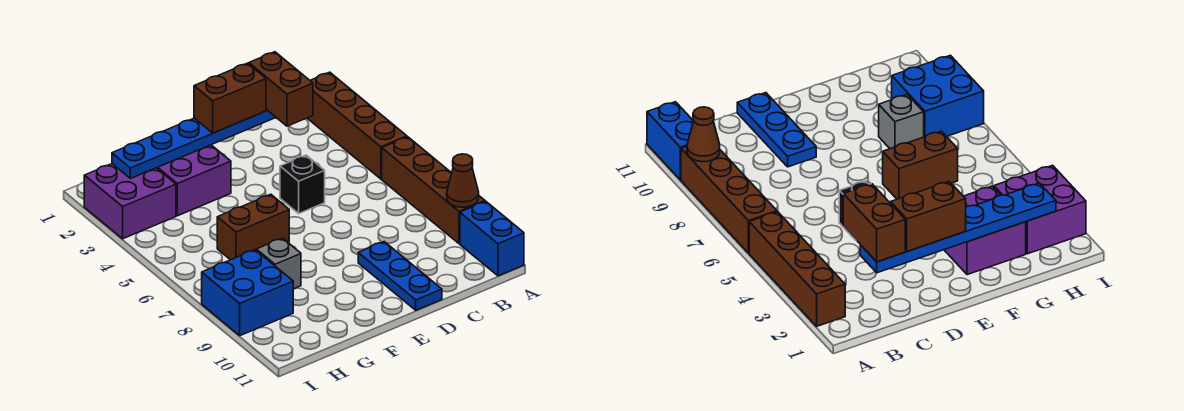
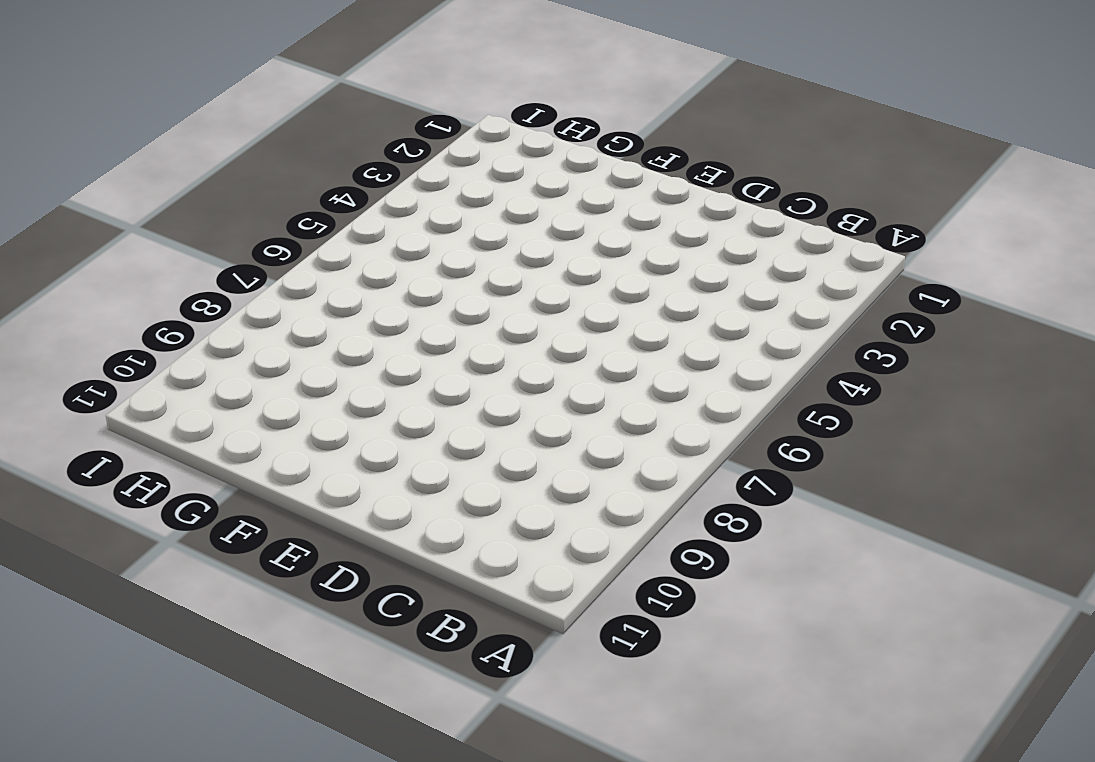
none -> brown brick A2:A5 level 1
none -> brown brick A6:A9 level 1
none -> blue brick A10:A11 level 1

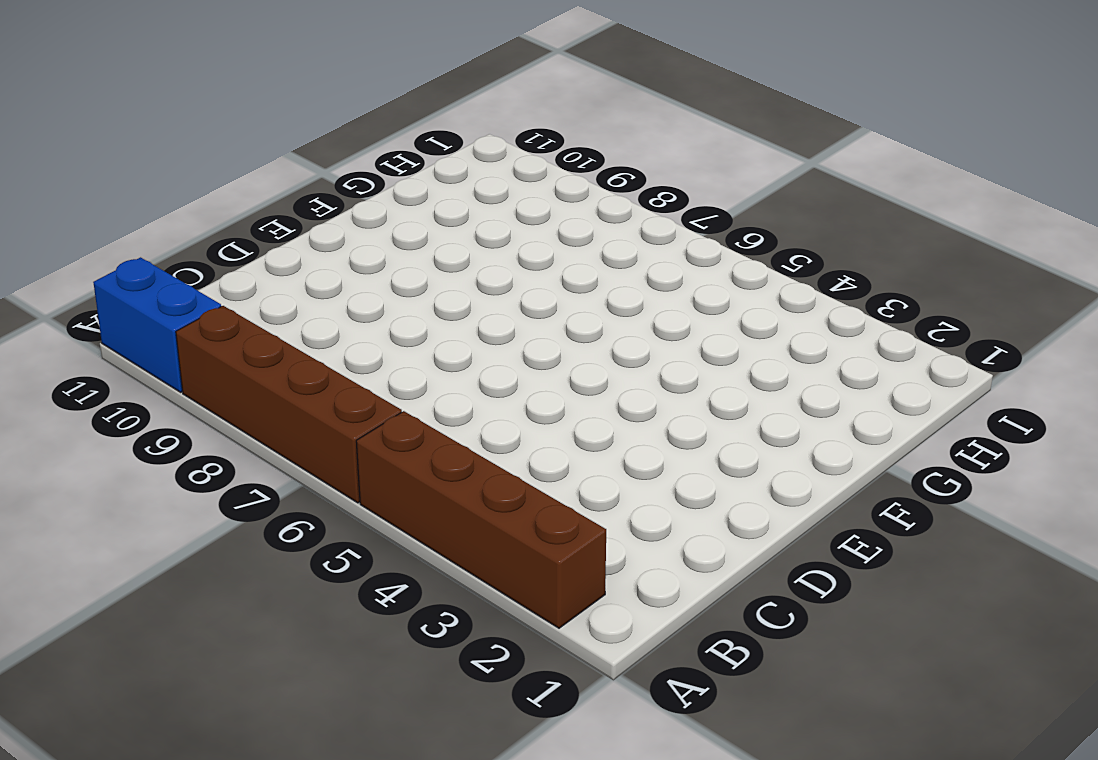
none -> black brick D5 level 1
none -> blue plate D9:D11 level 1
none -> purple brick F2:G3 level 1

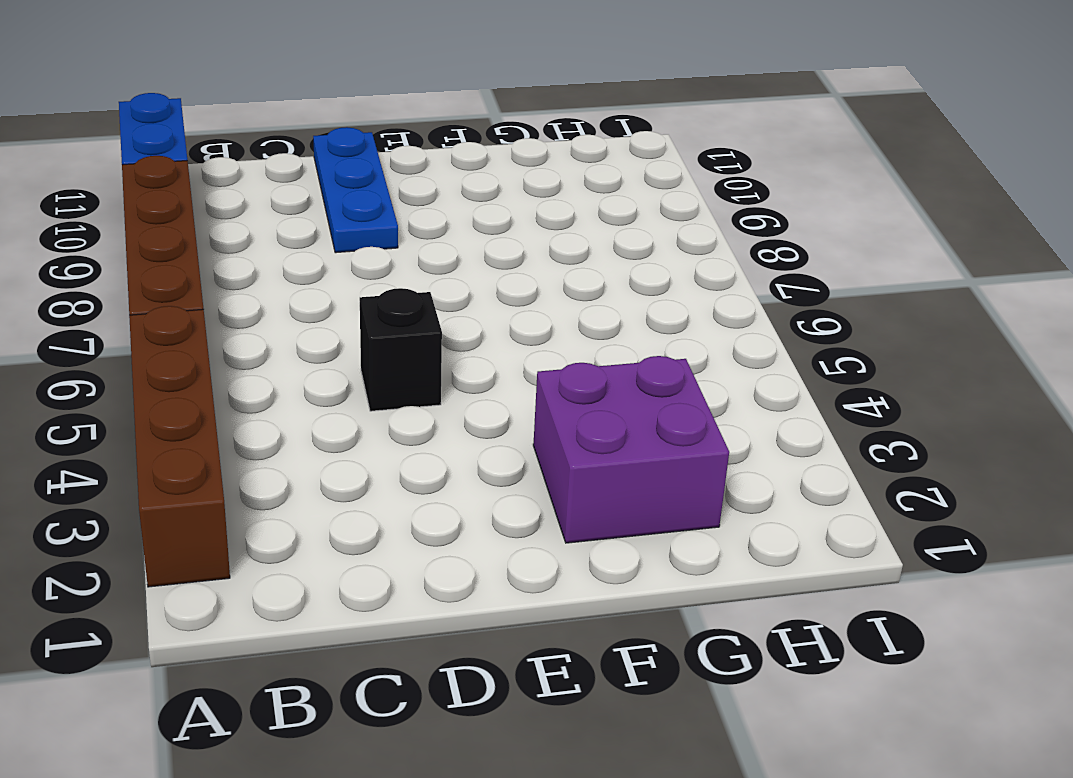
none -> brown brick F6:G6 level 1
none -> grey brick G8 level 1
none -> purple brick H2:I3 level 1

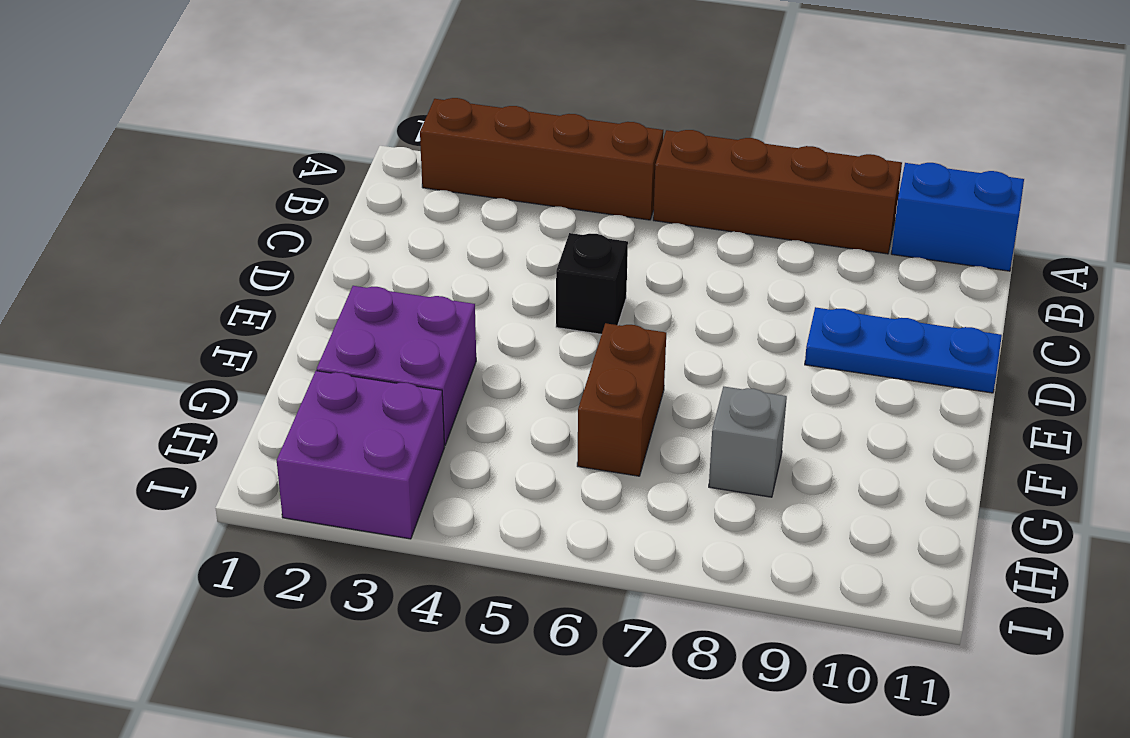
none -> blue brick H8:I9 level 1
none -> brown cone A9 level 2
none -> blue plate C2:H2 level 2

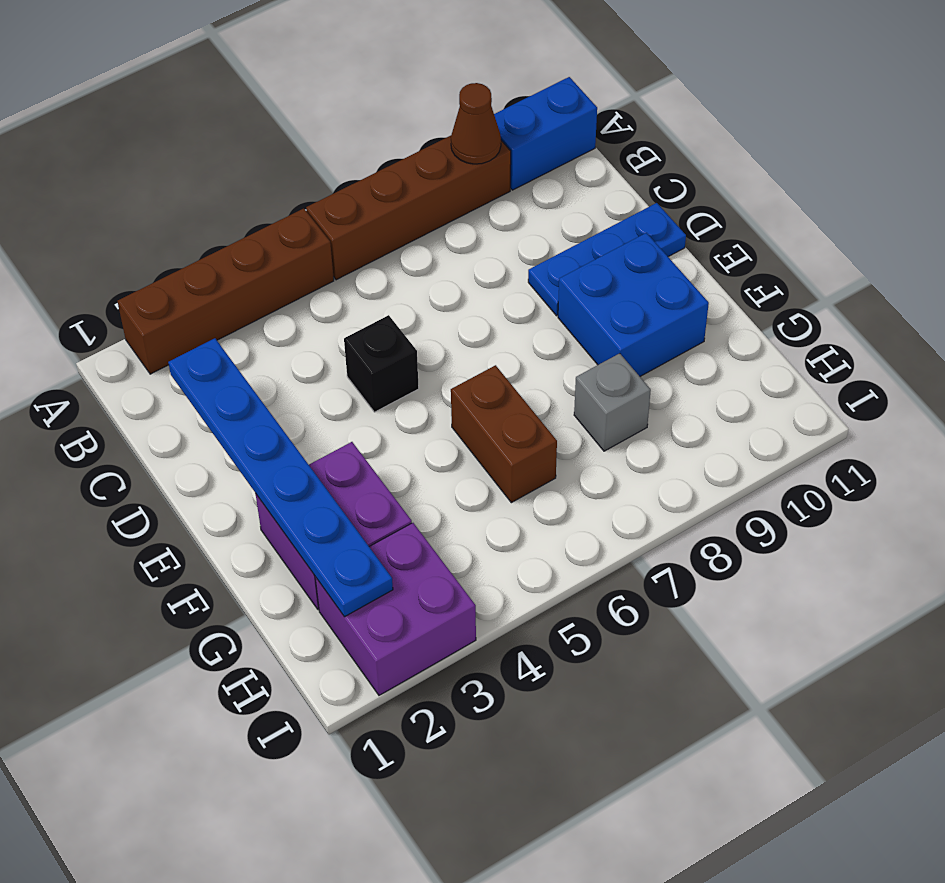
blue brick E9:F10 level 1 -> blue brick H8:I9 level 1
none -> brown brick C2:C3 level 3
none -> brown brick D2:E2 level 3

